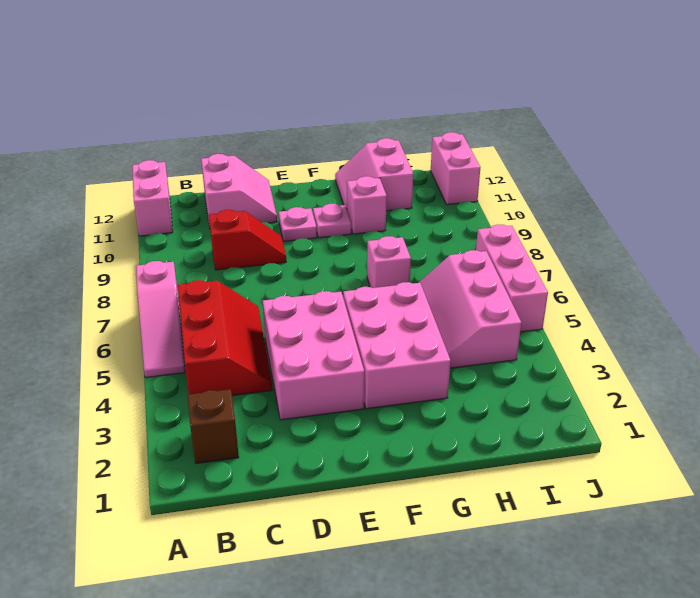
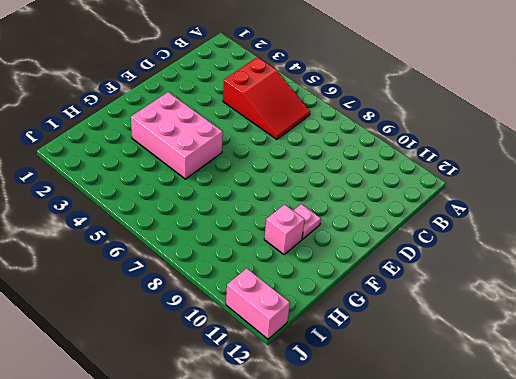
red slope B4:C6 level 1 top 4 -> red slope B4:C6 level 1 top B
none -> pink slope A5:A7 level 1 top 7
none -> pink brick A11:A12 level 1
none -> brown brick B2 level 1

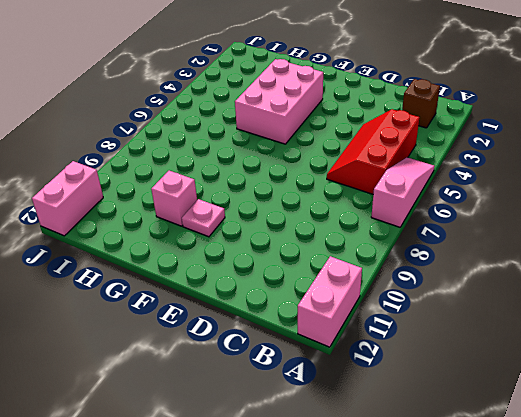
none -> red slope C9:D9 level 1 top C
none -> pink slope C11:D12 level 1 top C
none -> pink brick D3:E5 level 1

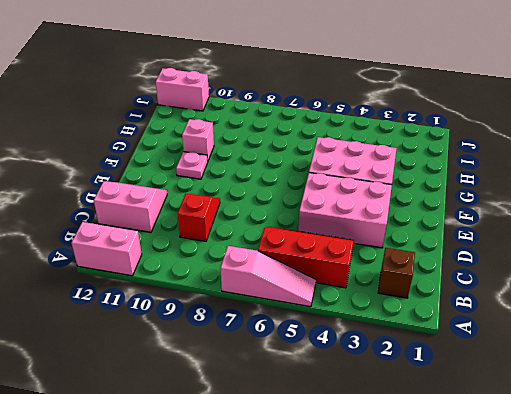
none -> pink plate E10 level 1
none -> pink brick G7 level 1
none -> pink slope G11:H12 level 1 top H

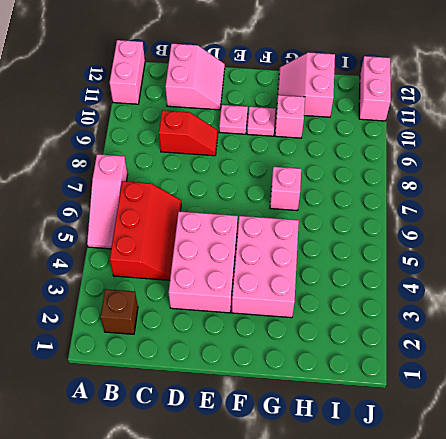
none -> pink slope H4:I6 level 1 top I
none -> pink brick J5:J7 level 1

